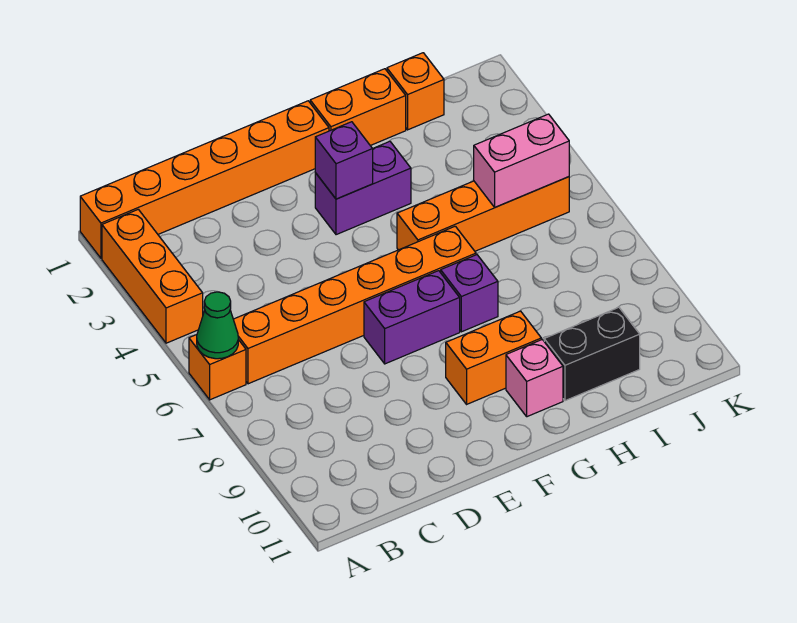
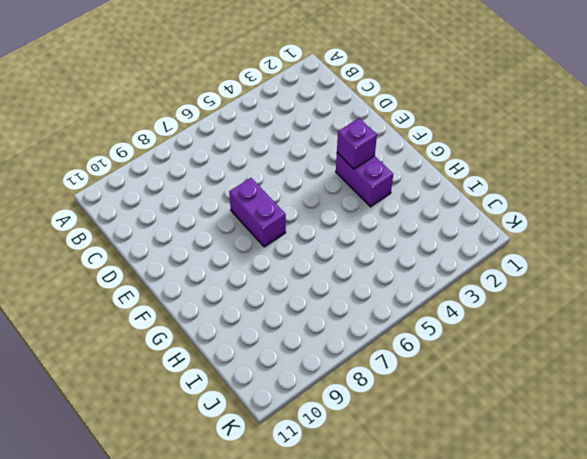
none -> orange brick A1:F1 level 1
none -> orange brick A2:A4 level 1
none -> orange brick A6 level 1

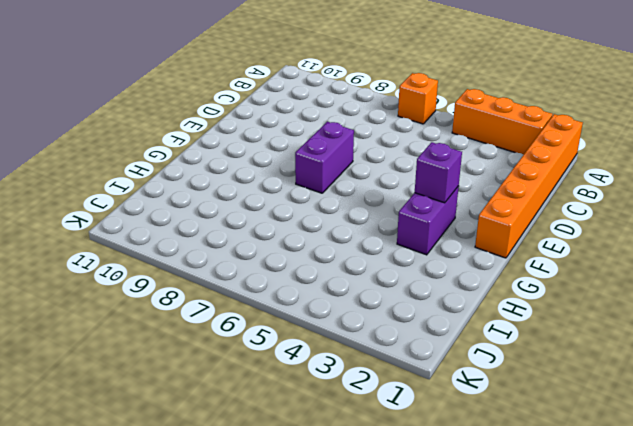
none -> orange brick B6:G6 level 1
none -> orange brick F9:G9 level 1
none -> orange brick G1:H1 level 1

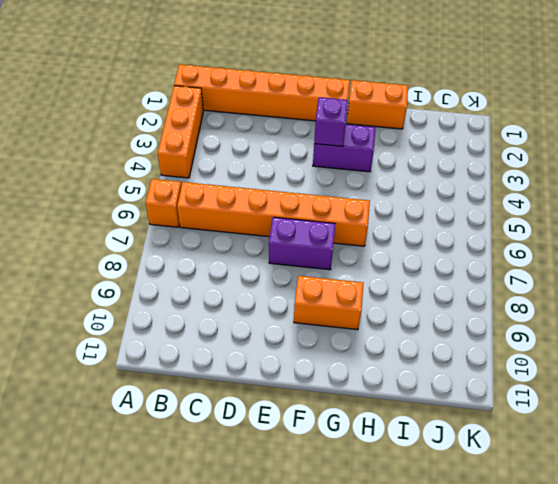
none -> orange brick G5:J5 level 1
none -> purple brick G7 level 1
none -> pink brick G10 level 1

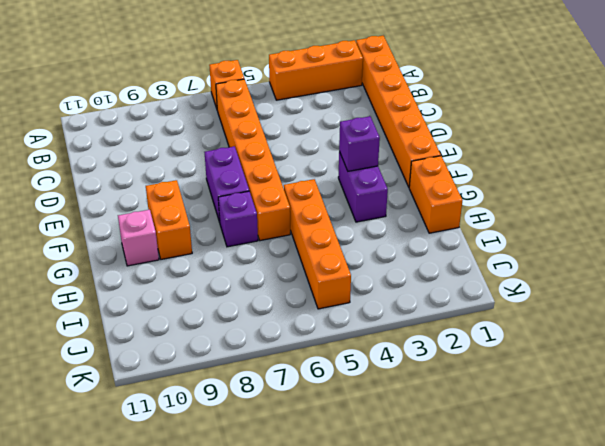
none -> black brick H10:I10 level 1
none -> orange brick I1 level 1
none -> green cone A6 level 2

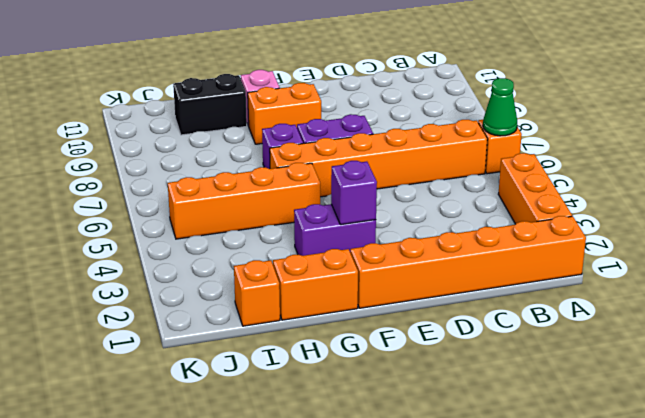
none -> pink brick I5:J5 level 2

